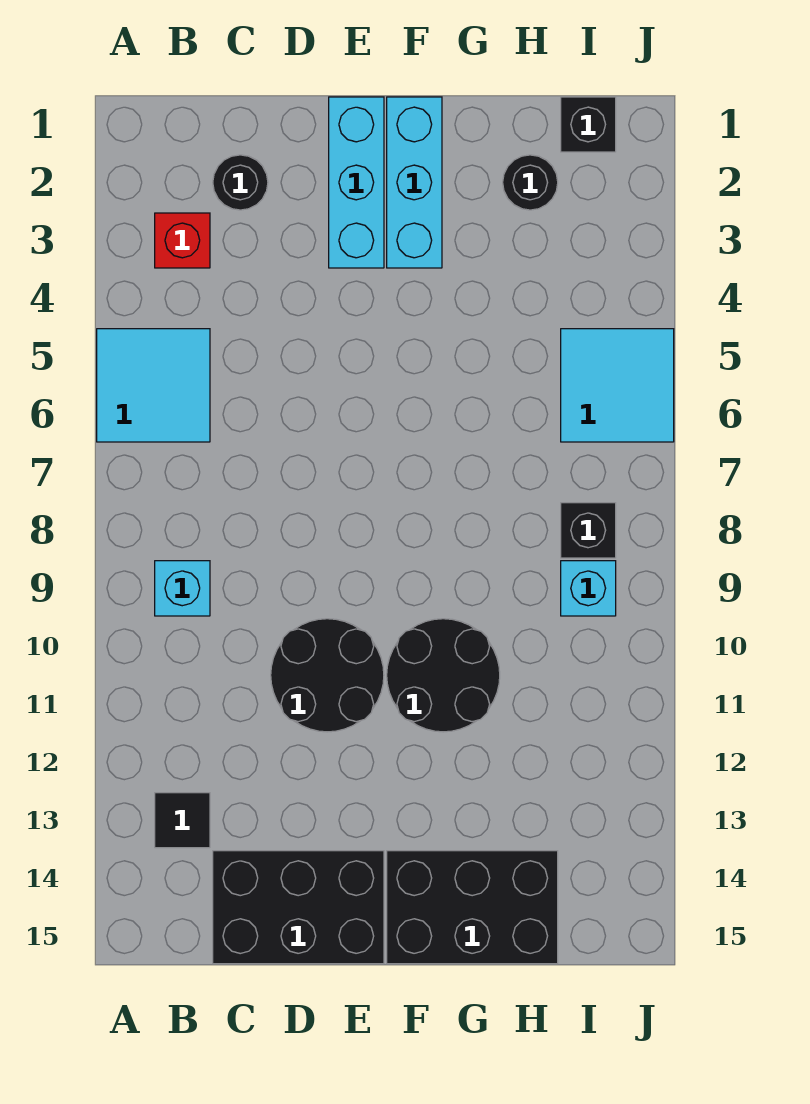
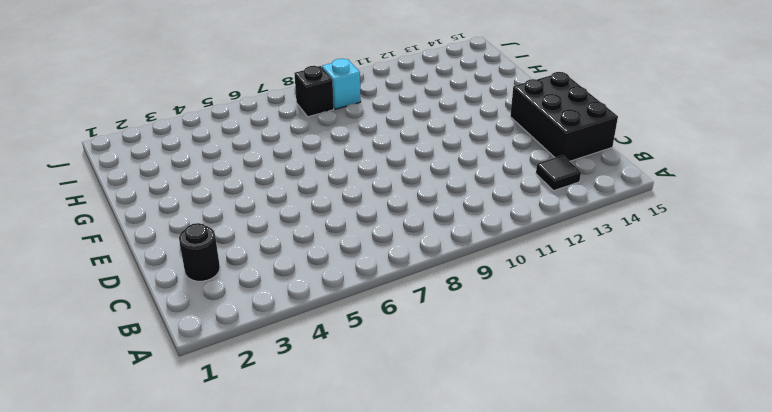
none -> cyan tile A5:B6 level 1
none -> red brick B3 level 1
none -> cyan brick B9 level 1

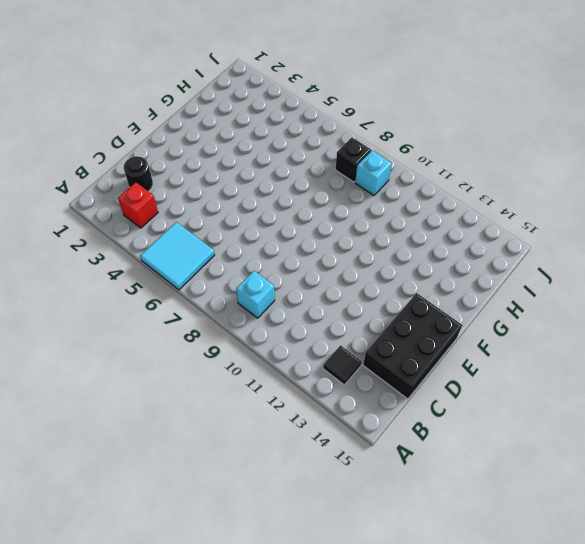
none -> black round brick D10:E11 level 1
none -> cyan brick E1:E3 level 1
none -> cyan brick F1:F3 level 1

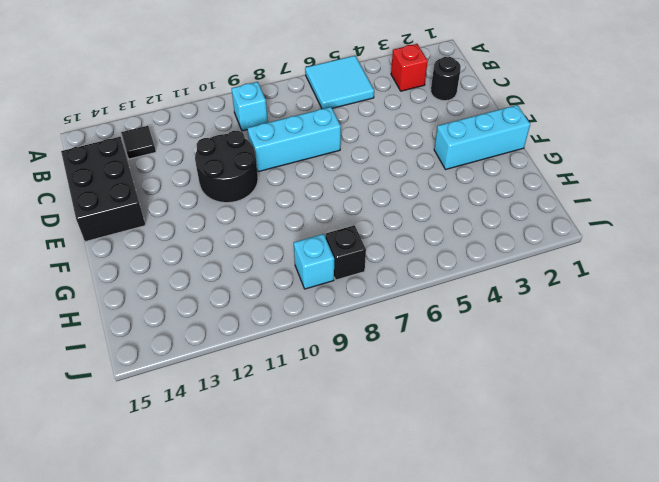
cyan brick D7:D9 level 1 -> cyan brick E1:E3 level 1
none -> black round brick F10:G11 level 1
none -> black brick F14:H15 level 1
none -> black round brick H2 level 1

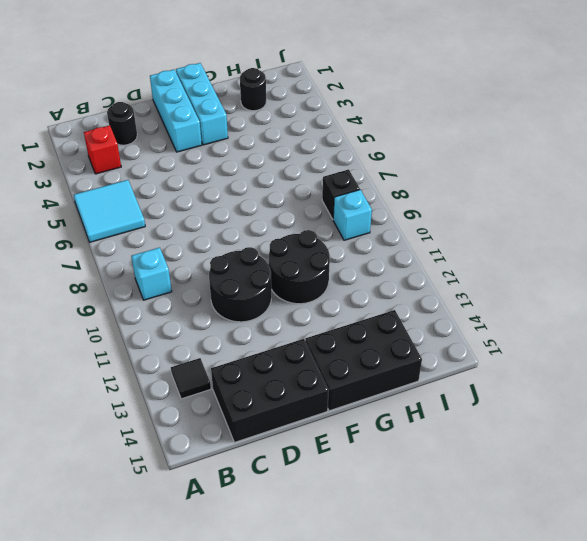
none -> black brick I1 level 1
none -> cyan tile I5:J6 level 1

